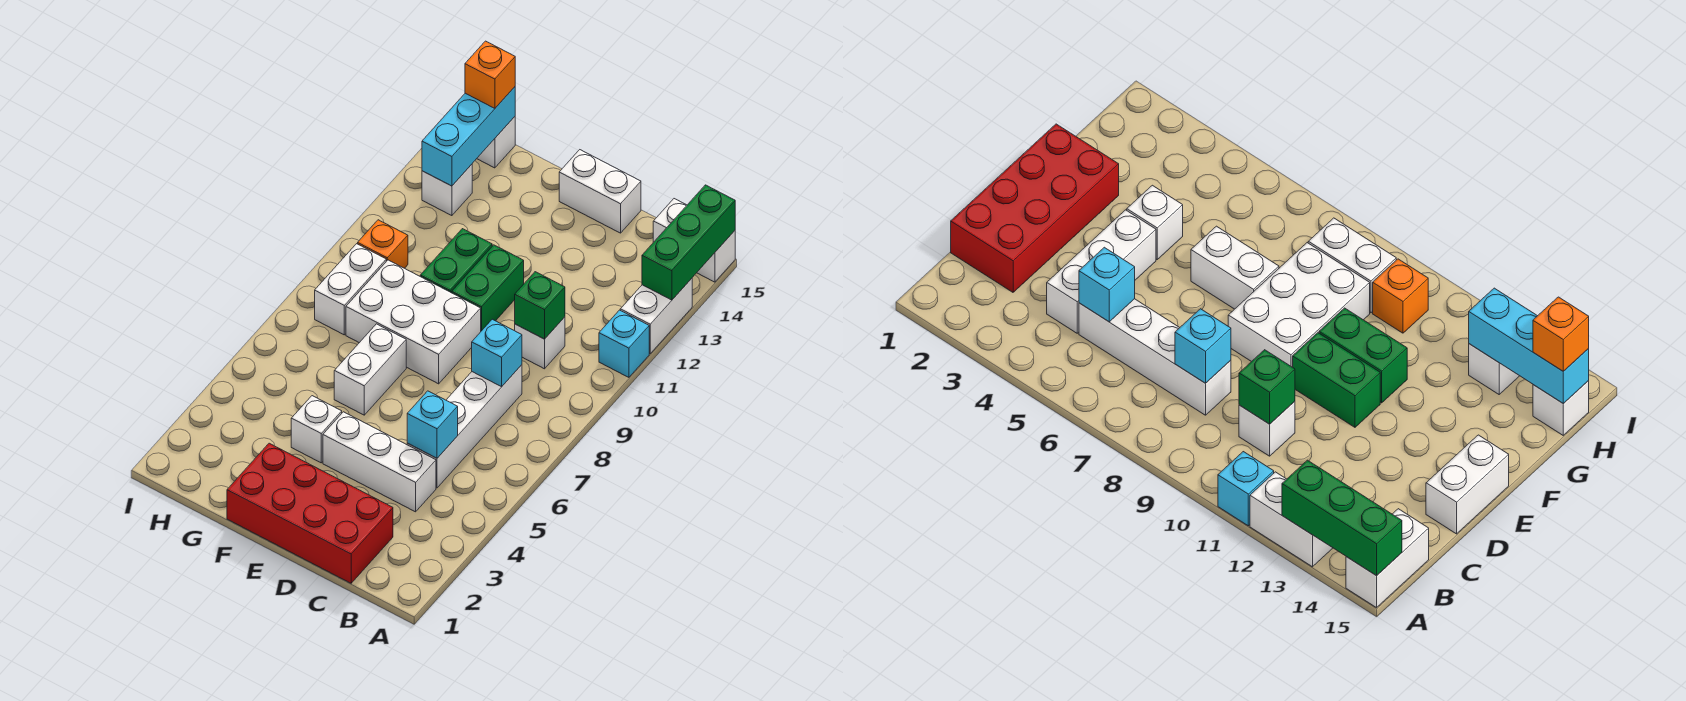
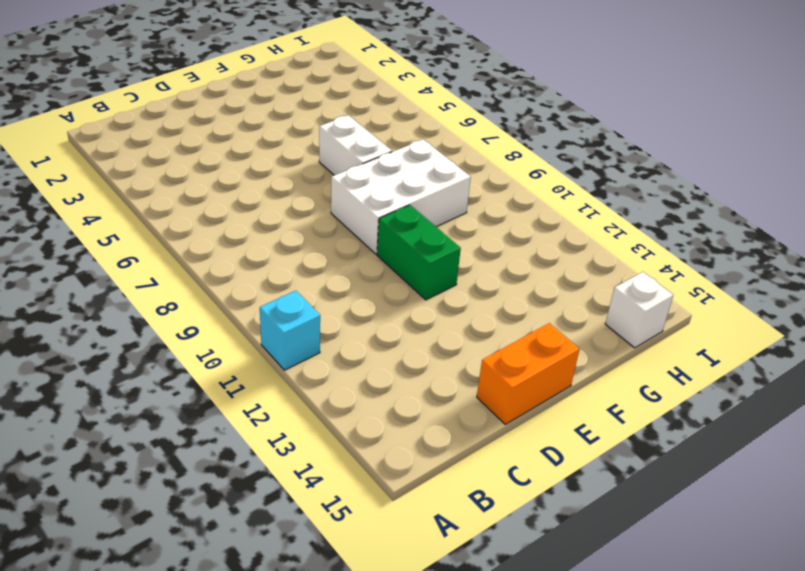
orange brick D15:E15 level 1 -> white brick D15:E15 level 1
none -> white brick A12:A13 level 1
none -> white brick A15:B15 level 1
none -> red brick C1:F2 level 1

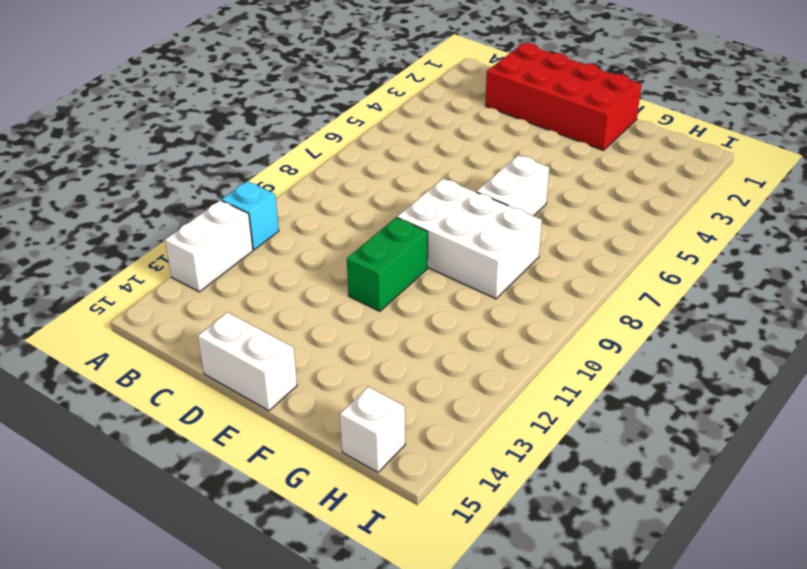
none -> white brick A15:B15 level 1
none -> white brick C4:E4 level 1
none -> white brick C5:C8 level 1

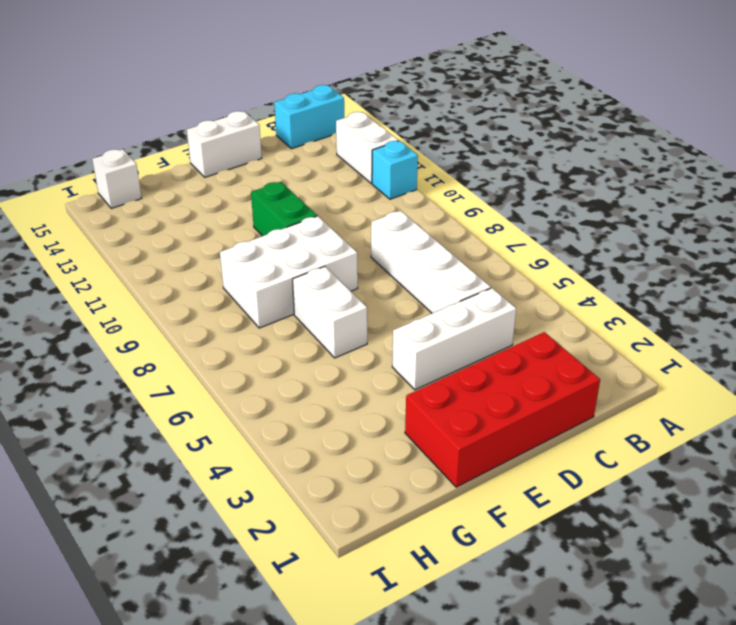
cyan brick A15:B15 level 1 -> white brick A15:B15 level 1
none -> white brick C10 level 1
none -> white brick F4 level 1
none -> green brick F10:F11 level 1

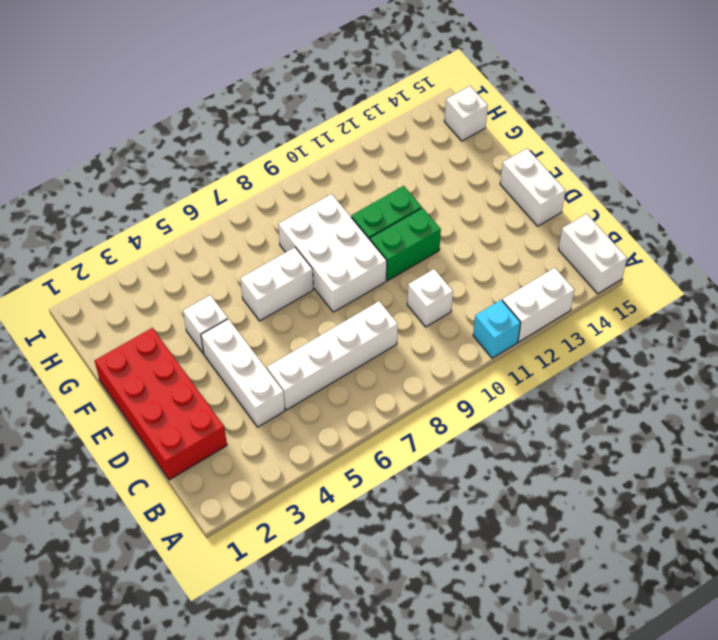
none -> white brick H8:H9 level 1
none -> orange brick H10 level 1
none -> white brick H13 level 1

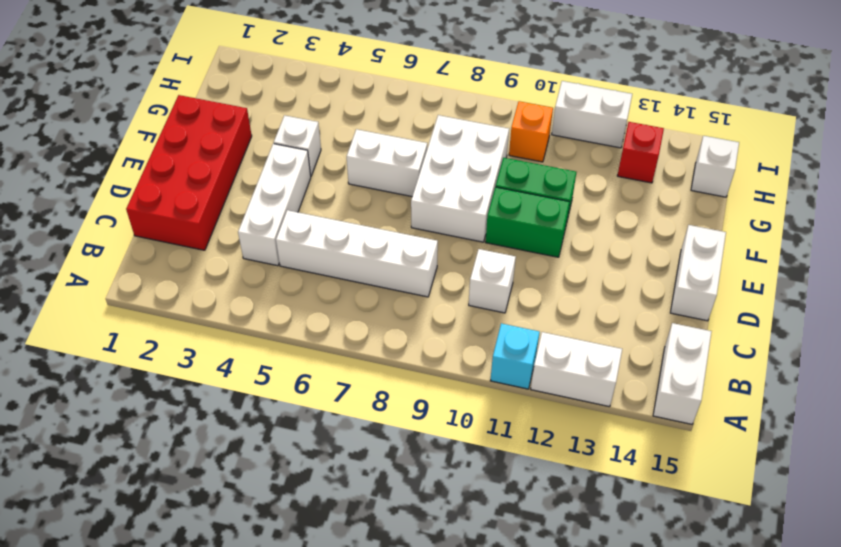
red brick H13 level 1 -> white brick H13 level 1
white brick I11:I12 level 1 -> white brick H8:H9 level 1
none -> green brick A13:A15 level 2
none -> cyan brick C5 level 2
none -> cyan brick C8 level 2

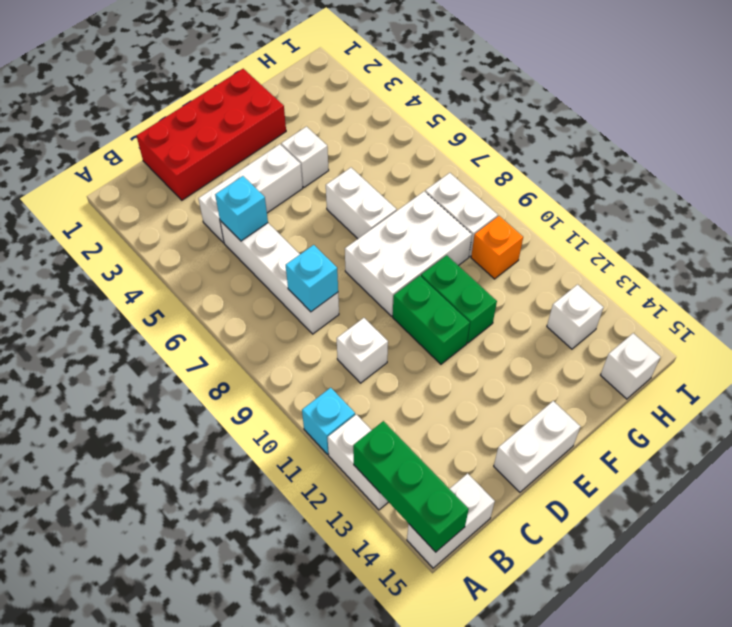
none -> green brick C10 level 2
none -> cyan brick H13:H15 level 2
none -> orange brick H15 level 3

